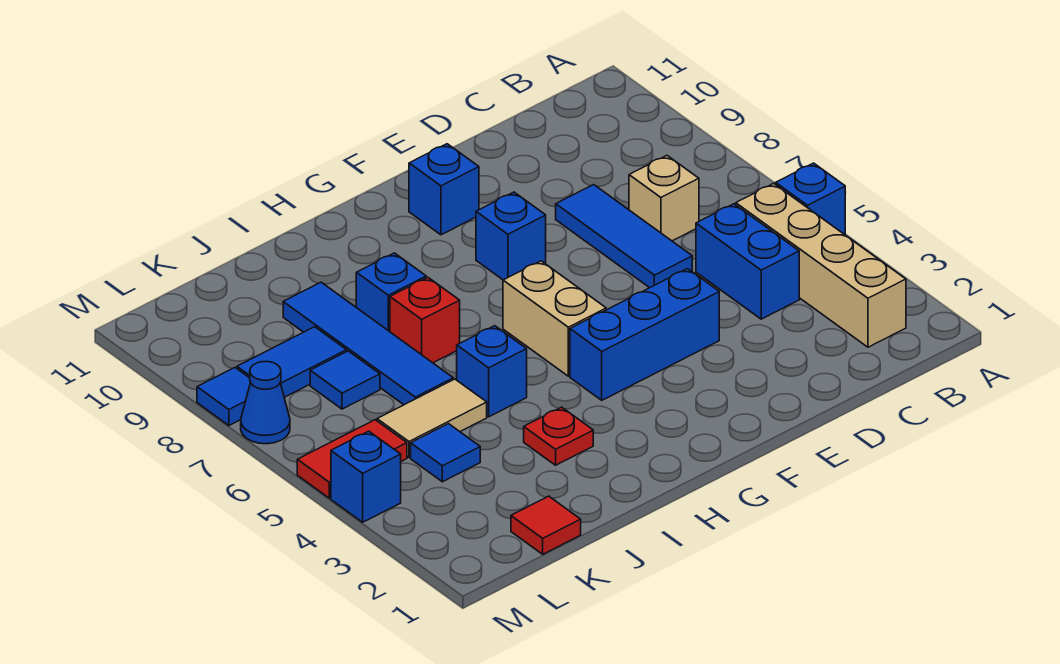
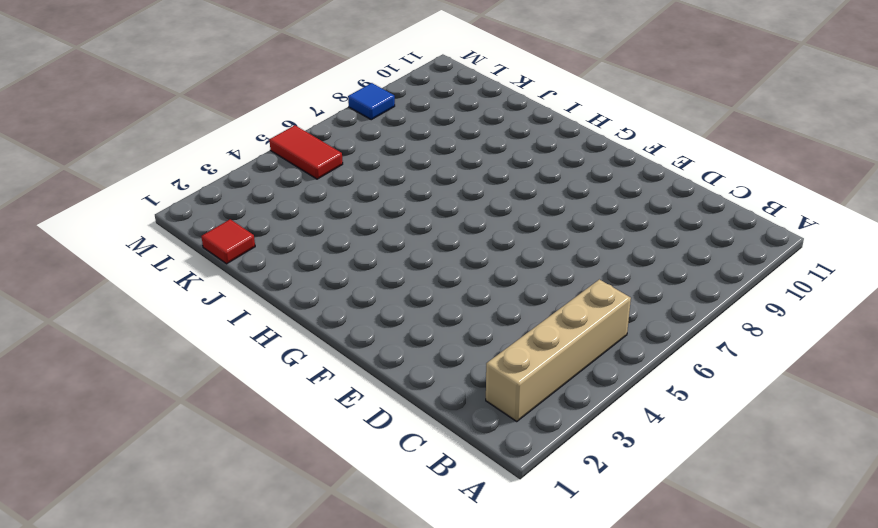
none -> blue brick A5 level 1
none -> blue brick C4:C5 level 1
none -> tan brick C7 level 1

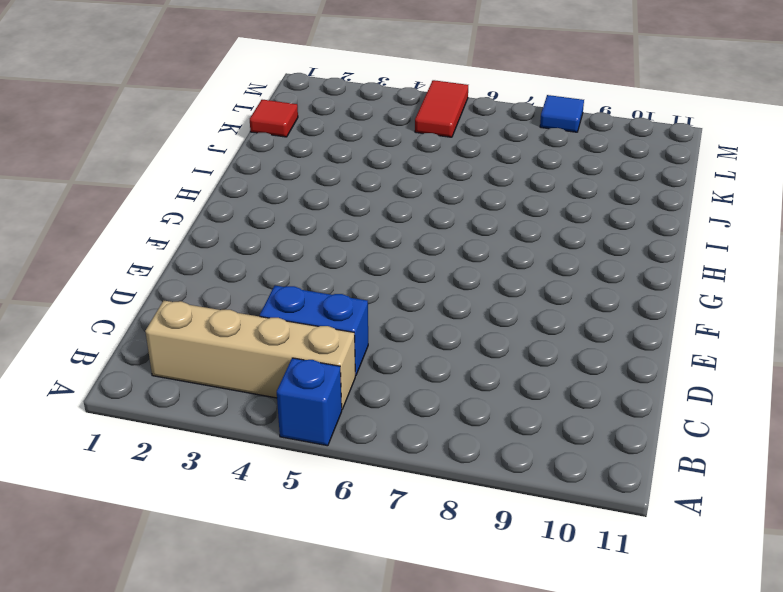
none -> tan brick C7 level 1
none -> blue tile D6:D8 level 1
none -> blue brick E4:G4 level 1

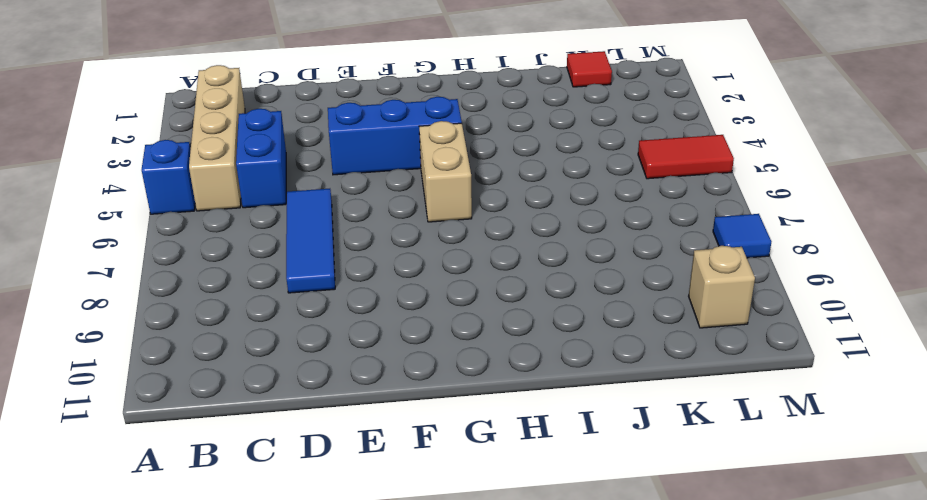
tan brick L10 level 1 -> tan brick C7 level 1
none -> blue brick F8 level 1
none -> blue brick F10 level 1
none -> red plate I3 level 1

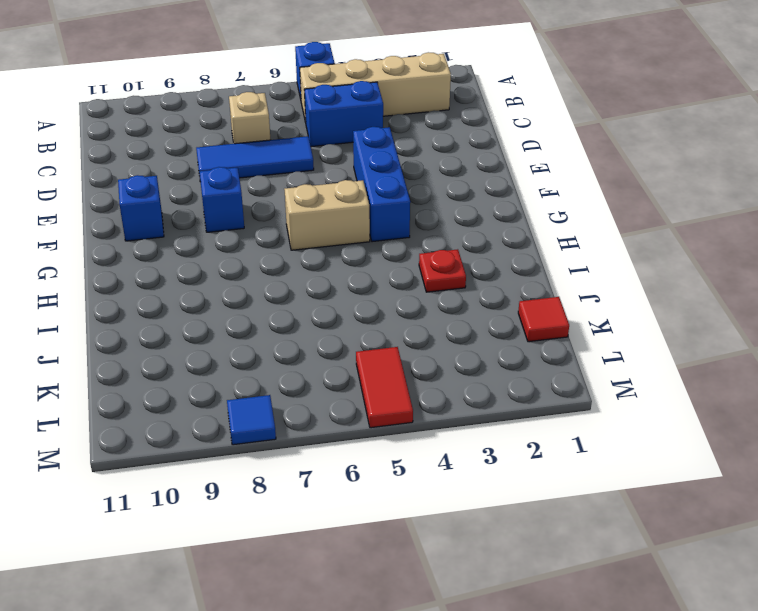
none -> blue brick I5 level 1
none -> red brick I7 level 1
none -> blue brick I8 level 1

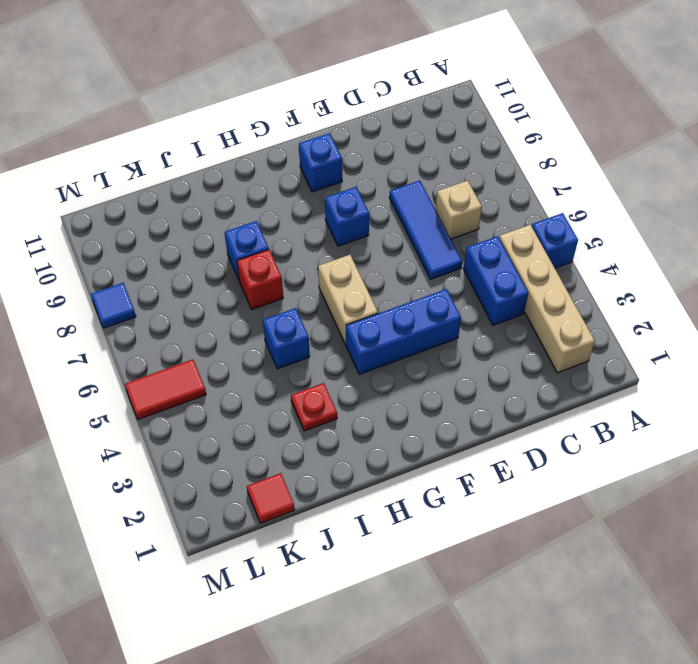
none -> tan tile J5:K5 level 1
none -> blue tile J6:J9 level 1
none -> blue tile K4 level 1

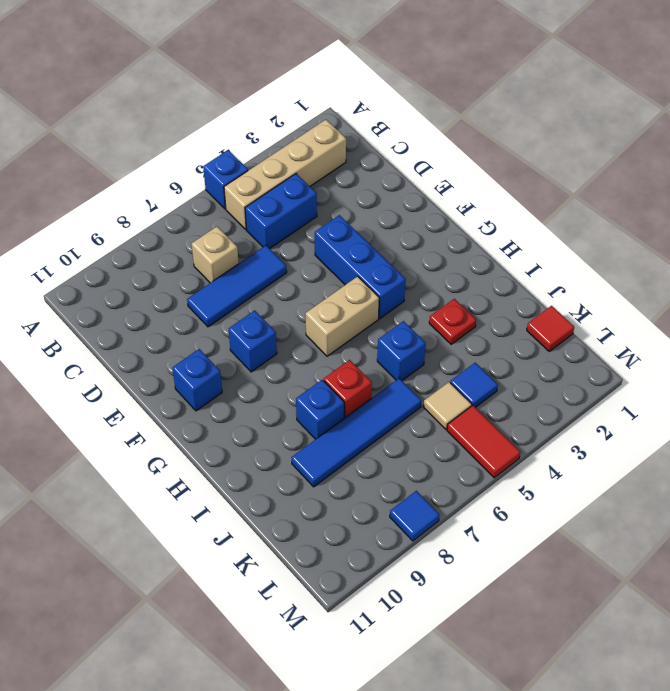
tan tile K5 level 1 -> tan tile J5:K5 level 1
none -> blue tile K7 level 1
none -> blue tile K8:L8 level 1
none -> blue brick M4 level 1

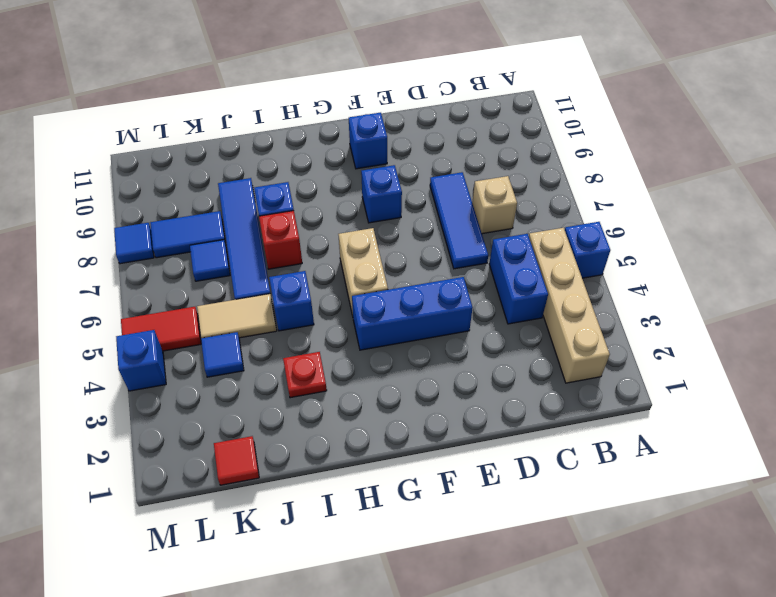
none -> blue cone M7 level 1

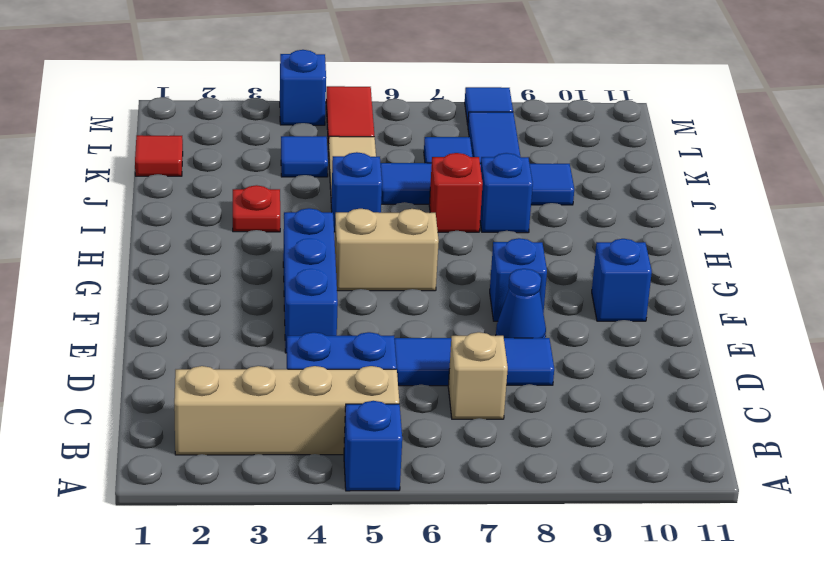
blue cone E8 level 1 -> blue cone M7 level 1

